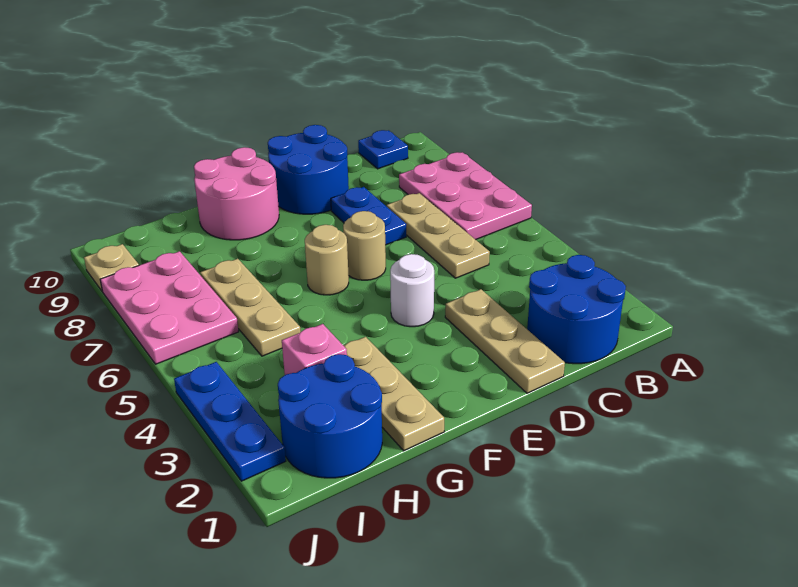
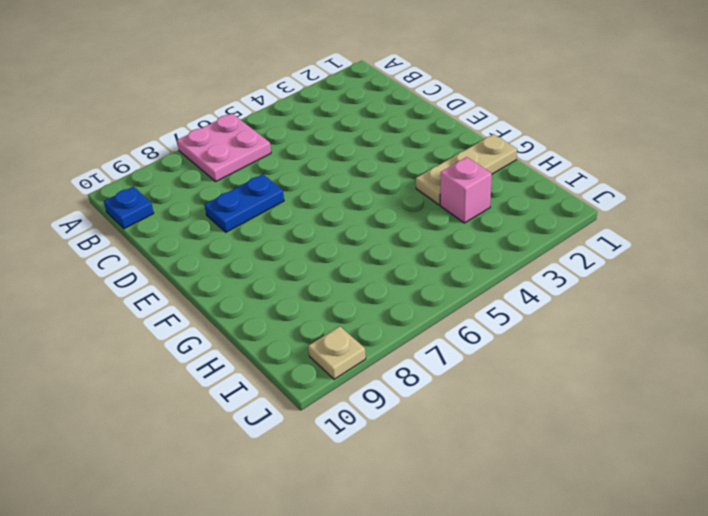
pink plate A6:B7 level 1 -> pink plate A6:B8 level 1
none -> blue round brick B1:C2 level 1
none -> tan plate C5:C7 level 1
none -> tan plate D1:D3 level 1

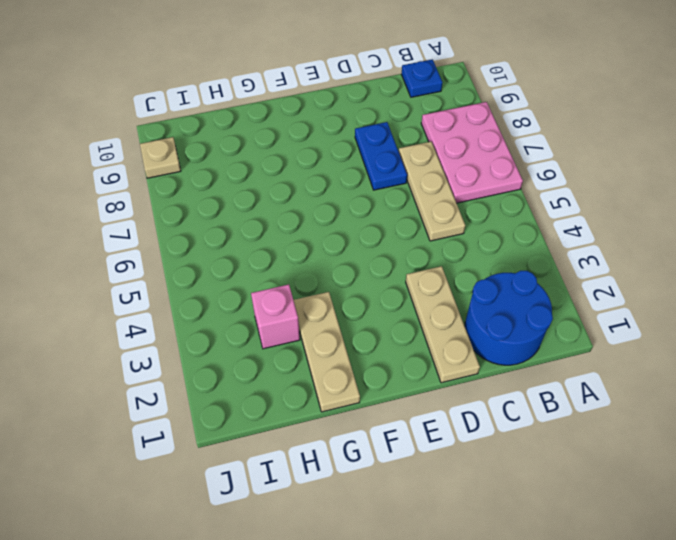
none -> blue round brick D9:E10 level 1
none -> white round brick E4 level 1
none -> tan round brick E6 level 1

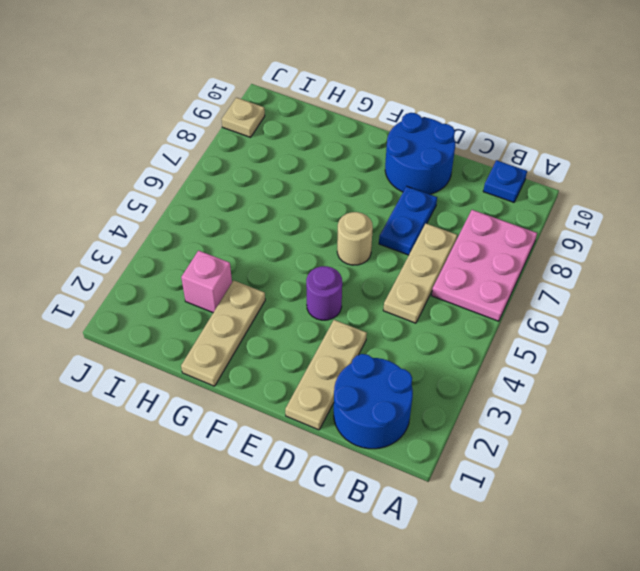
purple round brick E4 level 1 -> white round brick E4 level 1
none -> tan round brick F6 level 1
none -> pink round brick F9:G10 level 1
none -> blue round brick H1:I2 level 1

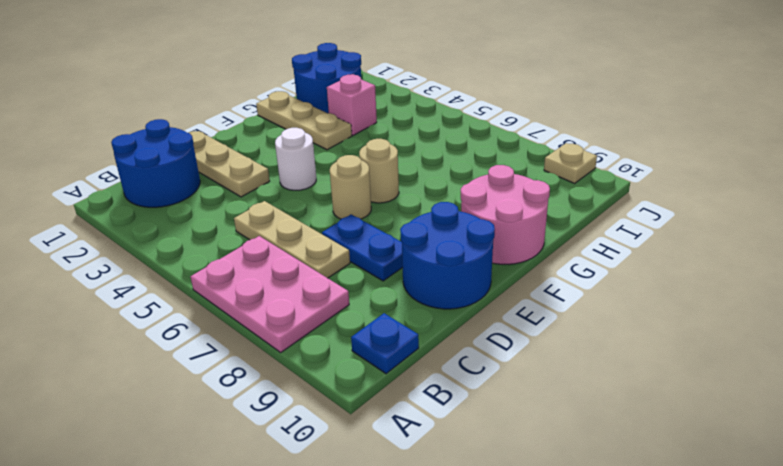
none -> tan plate H5:H7 level 1
none -> pink plate I6:J8 level 1
none -> blue plate J2:J4 level 1

